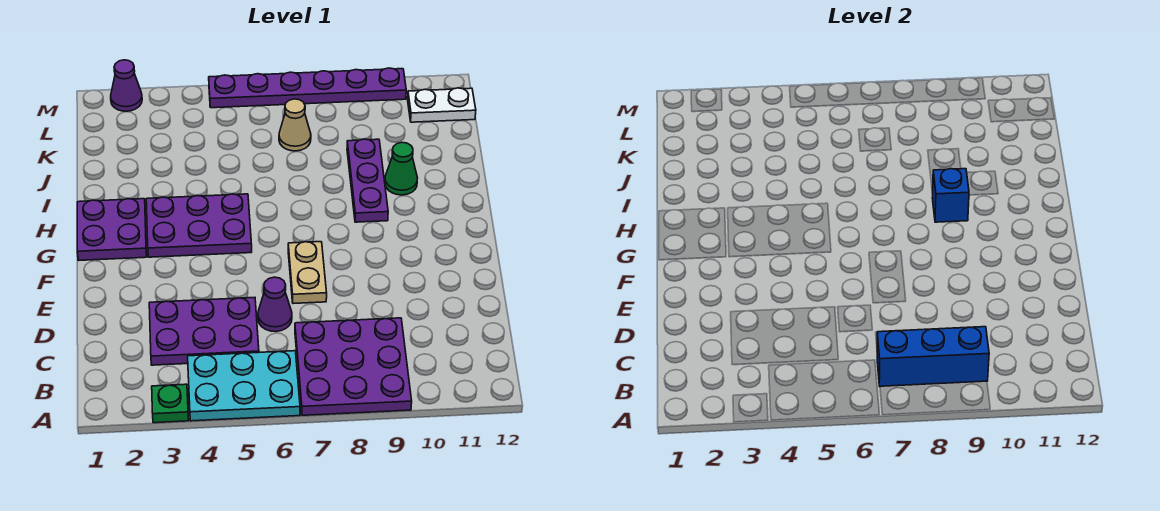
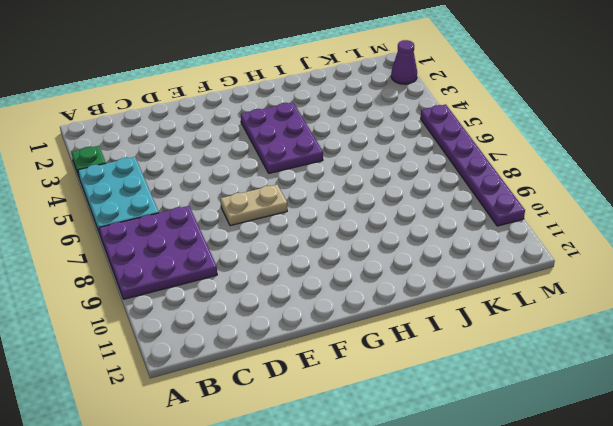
none -> purple plate C3:D5 level 1
none -> purple cone D6 level 1
none -> purple plate G1:H2 level 1

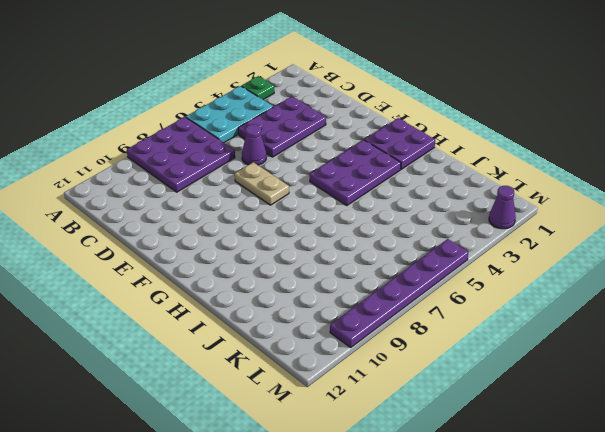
none -> purple plate H9:J9 level 1
none -> green cone I10 level 1
none -> tan cone K7 level 1

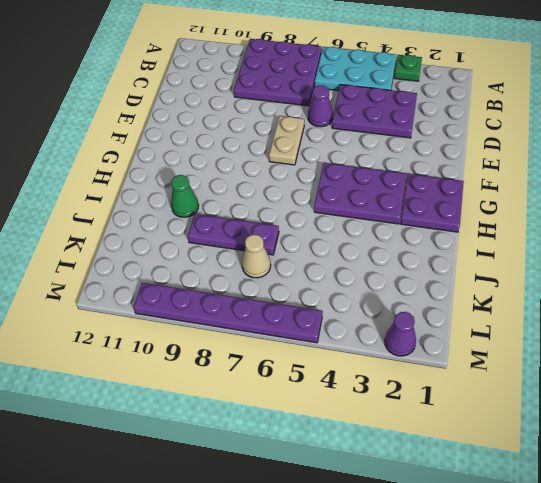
purple plate J7:J9 level 1 -> purple plate H9:J9 level 1
none -> white plate L11:L12 level 1
none -> blue brick B7:B9 level 2
none -> blue brick H9 level 2

